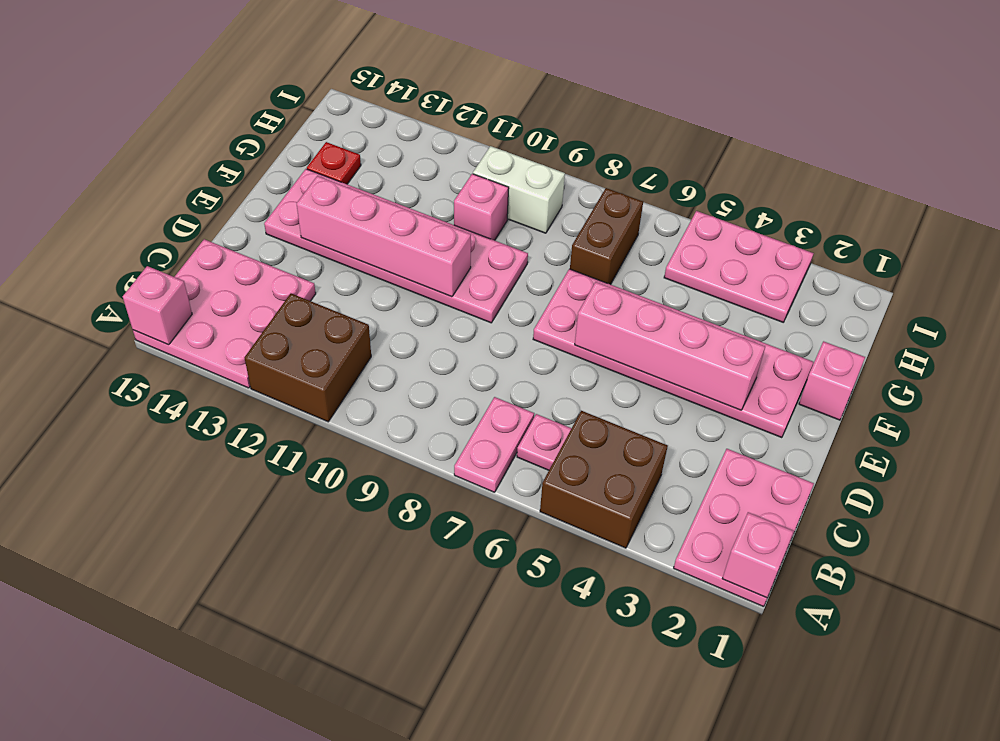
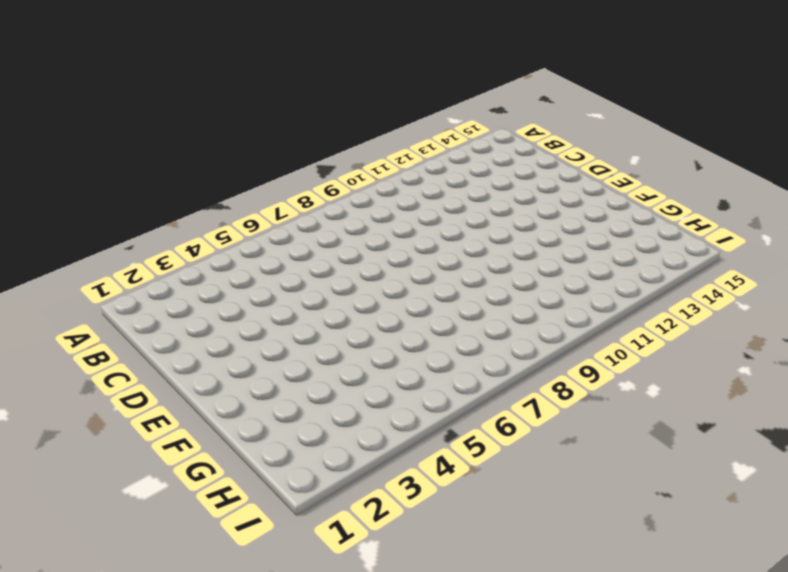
none -> pink plate A1:C2 level 1
none -> brown brick A4:B5 level 1
none -> pink plate A7:B7 level 1

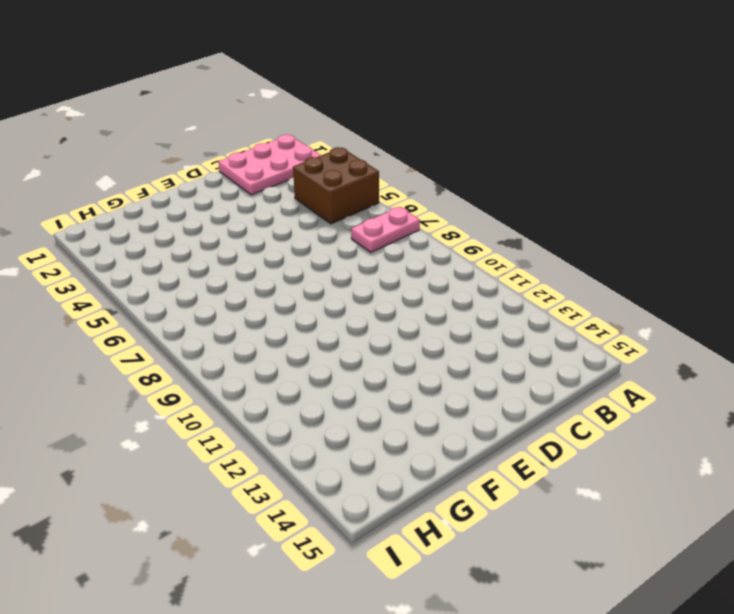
none -> brown brick A11:B12 level 1
none -> pink plate A13:C15 level 1
none -> pink plate B6 level 1

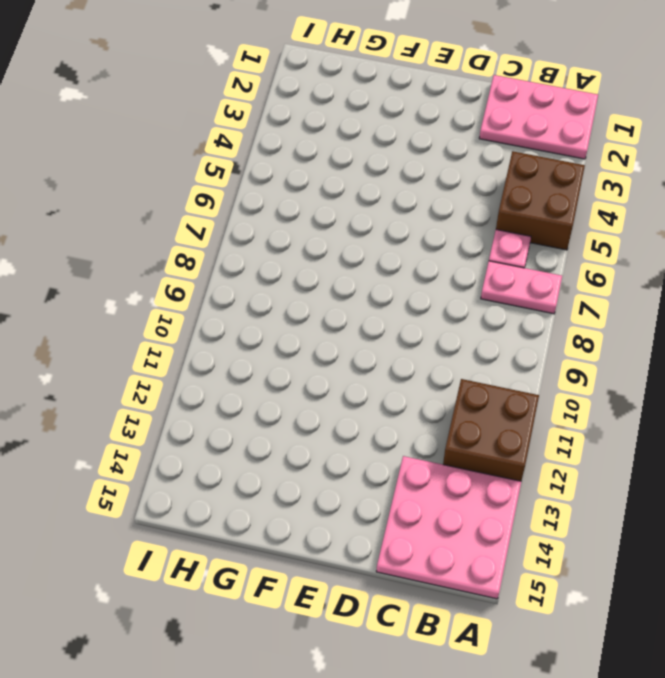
none -> pink plate E2:F7 level 1
none -> pink plate E9:F14 level 1
none -> pink brick F1 level 1

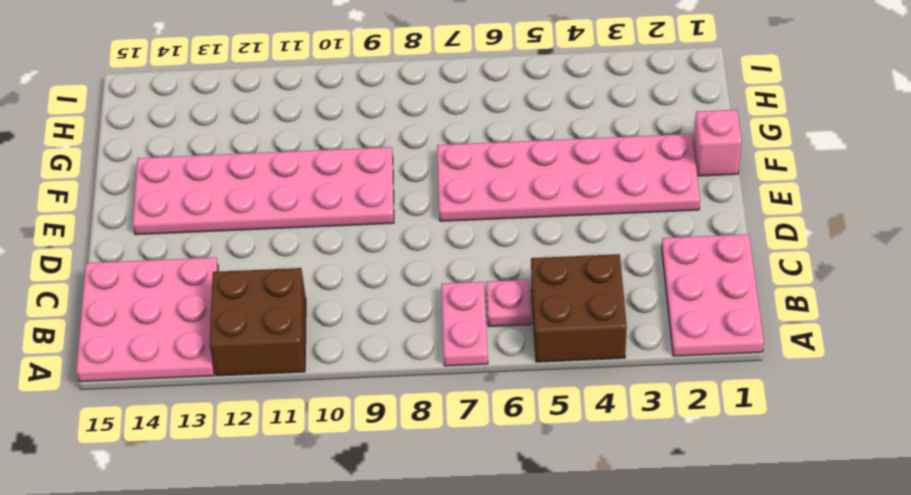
none -> brown brick G7:H7 level 1
none -> pink brick G10 level 1
none -> red plate G14 level 1

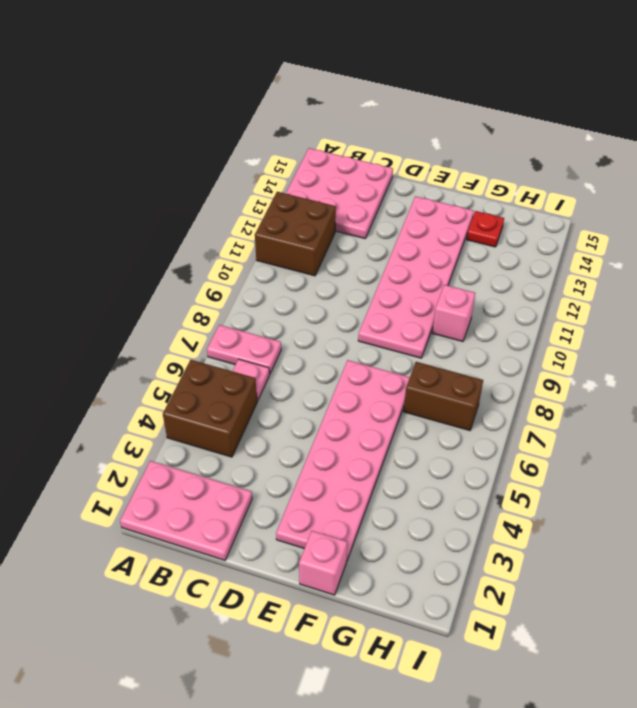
none -> pink plate H3:I5 level 1
none -> white brick H9:H10 level 1
none -> pink brick A1 level 2

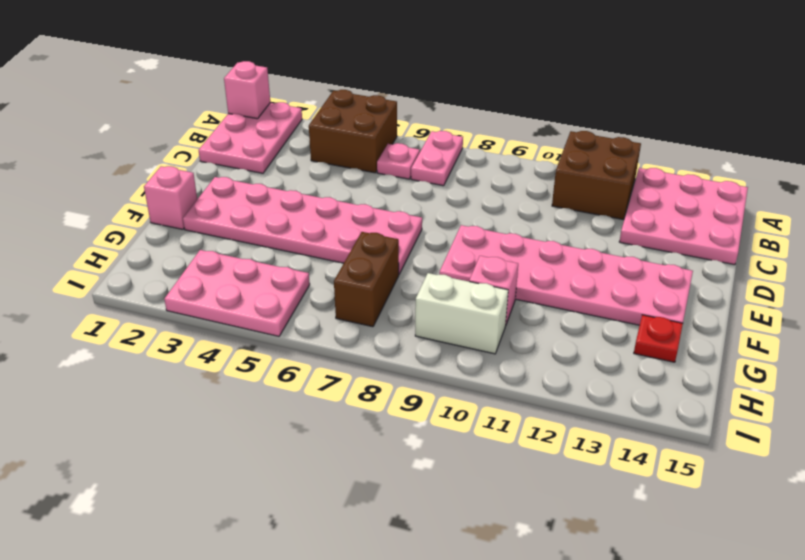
none -> pink brick A15 level 2
none -> pink brick E3:E6 level 2
none -> pink brick E10:E13 level 2

